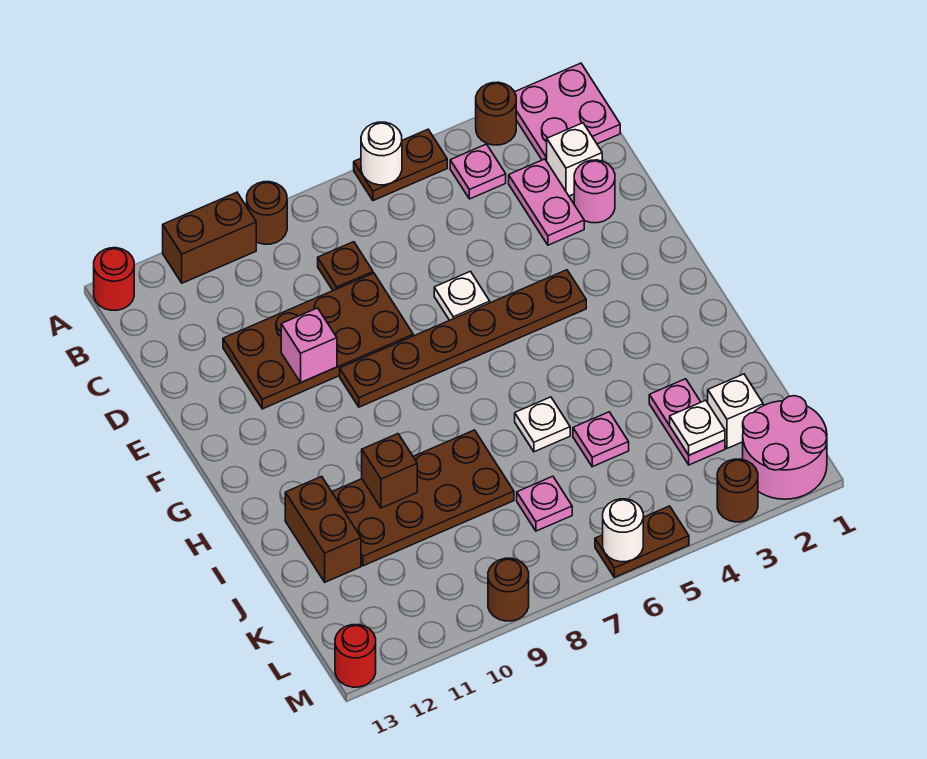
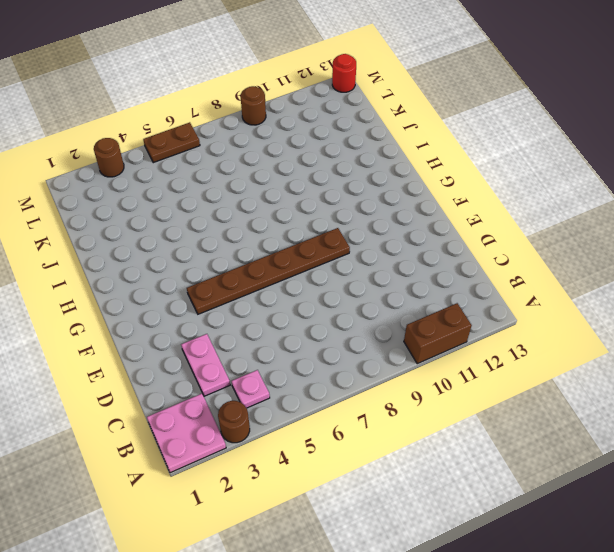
none -> brown plate A5:A6 level 1
none -> brown round brick A9 level 1
none -> red round brick A13 level 1
none -> white brick C2 level 1

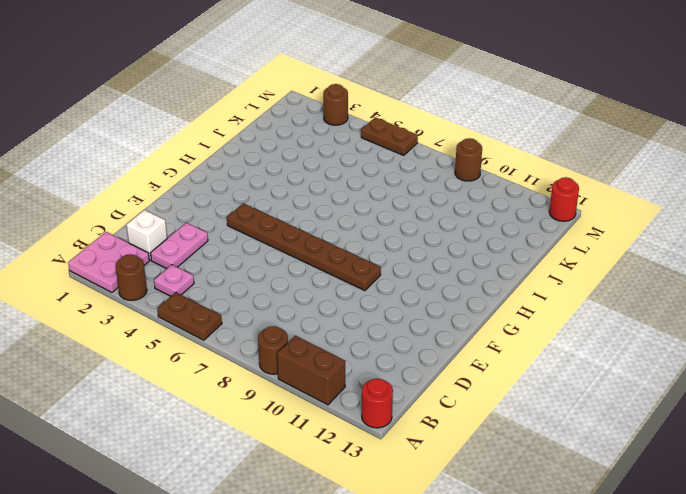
none -> brown plate C8 level 1
none -> pink round brick D2 level 1
none -> brown plate D8:E11 level 1
none -> white plate E6 level 1

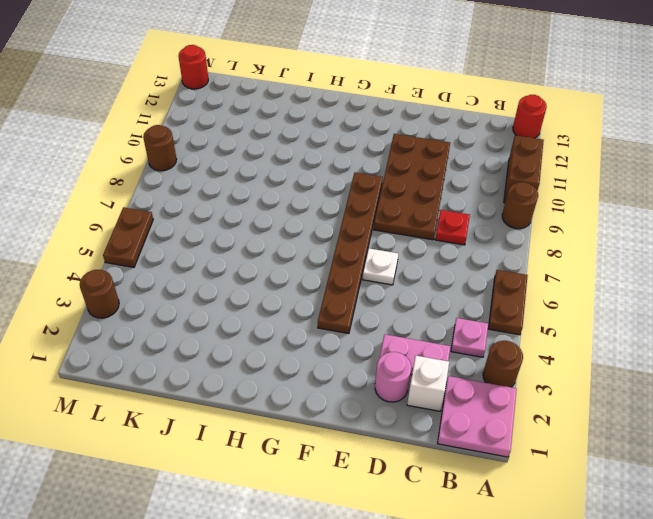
red plate C8 level 1 -> brown plate C8 level 1
none -> white plate I6 level 1
none -> brown plate I8:J11 level 1
none -> brown brick I12:J12 level 1
none -> pink plate J3:K3 level 1

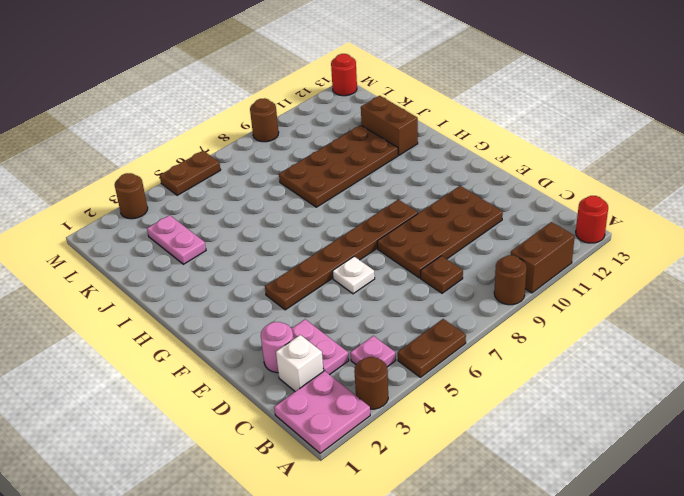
none -> white plate I6 level 1
none -> pink plate J5 level 1
none -> white brick K2 level 1
none -> pink plate K7 level 1

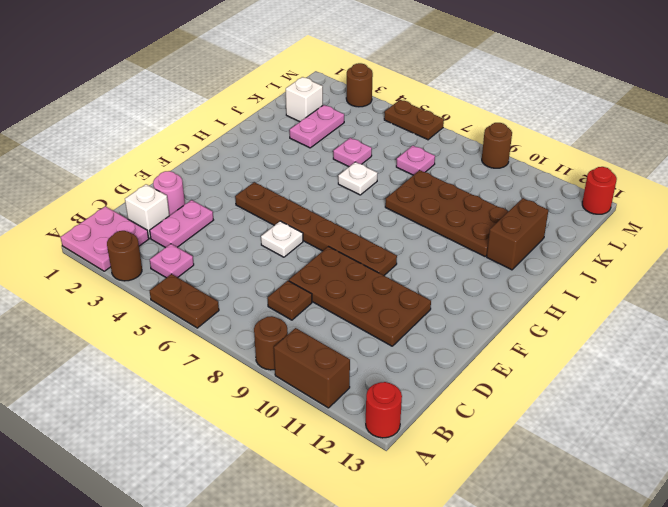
none -> pink round brick L1:M2 level 1
none -> white round brick A6 level 2
none -> pink brick E10 level 2
none -> brown brick I10 level 2

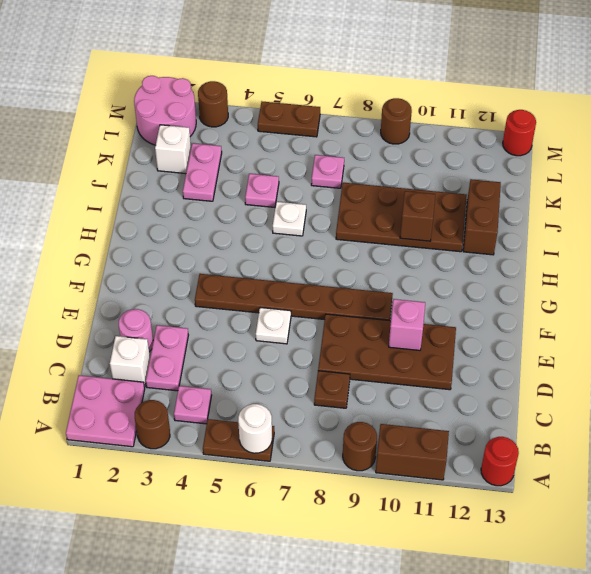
none -> white plate K3 level 2
none -> white round brick M6 level 2

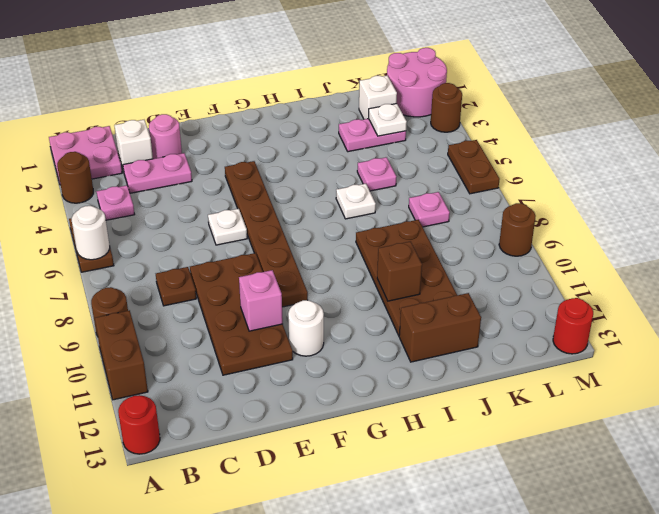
white round brick F11 level 1 -> white round brick M6 level 2

